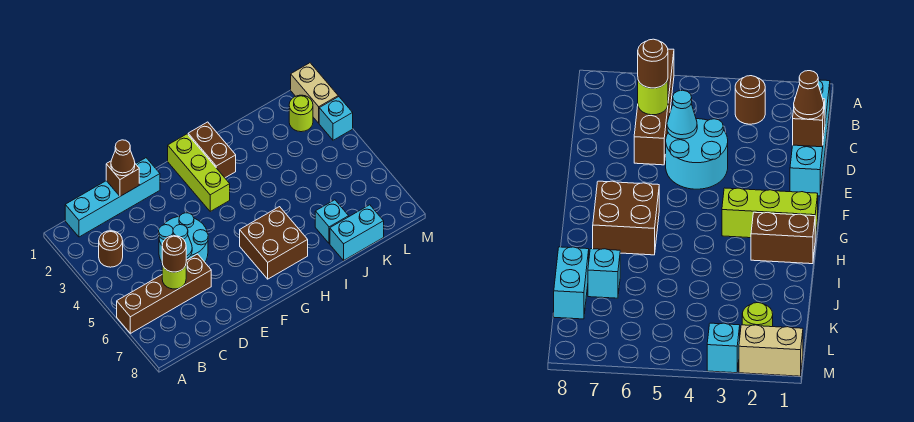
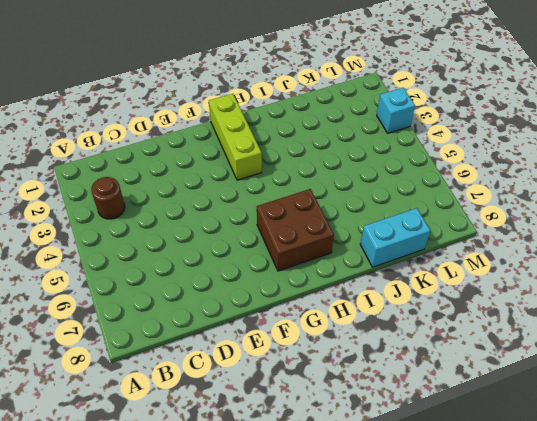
none -> brown brick A6:D6 level 1
none -> cyan brick B1:E1 level 1
none -> cyan round brick D4:E5 level 1

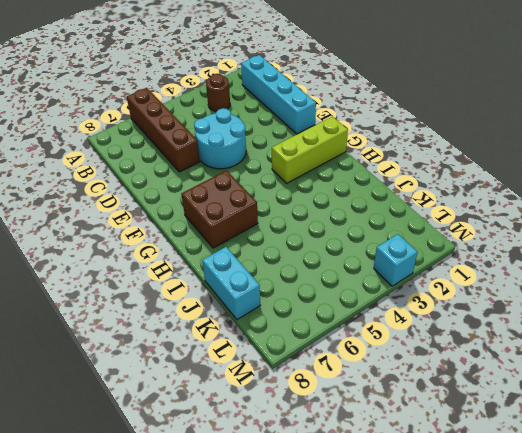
none -> brown brick H1:H2 level 1
none -> cyan brick J7 level 1
none -> lime round brick L2 level 1

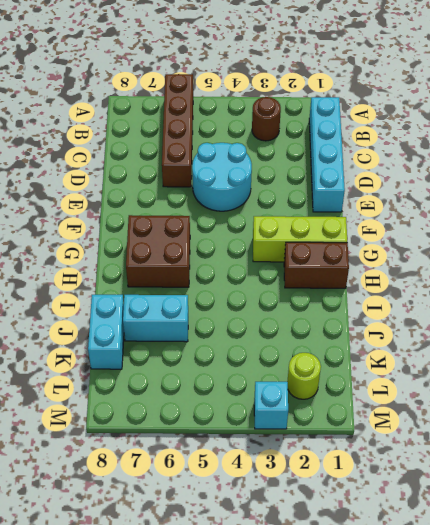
cyan brick J6:J7 level 1 -> cyan brick J7 level 1
none -> tan brick M1:M2 level 1
none -> lime round brick C6 level 2
none -> brown brick D1 level 2

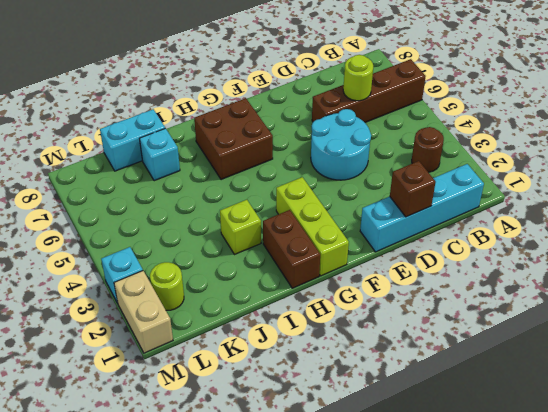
lime brick I3 level 1 -> none
none -> cyan cone D5 level 2
none -> brown round brick C6 level 3
none -> brown cone D1 level 3

